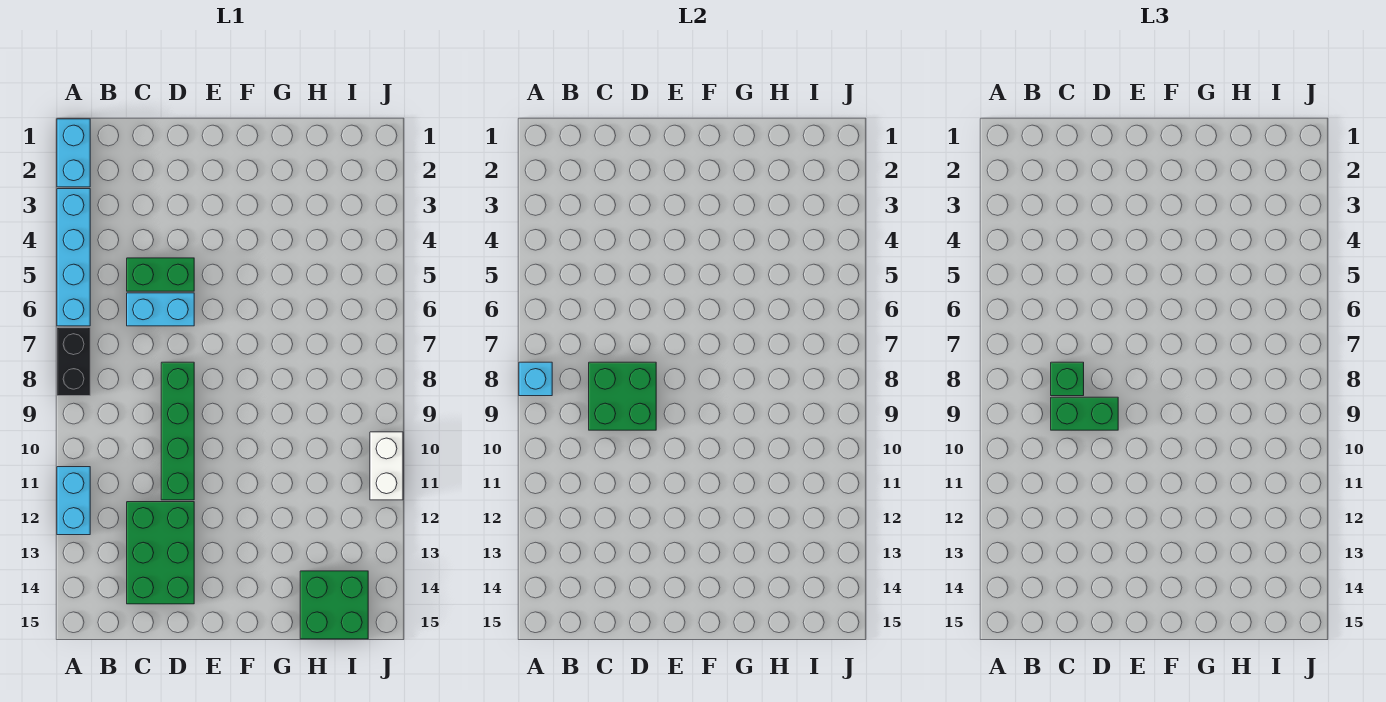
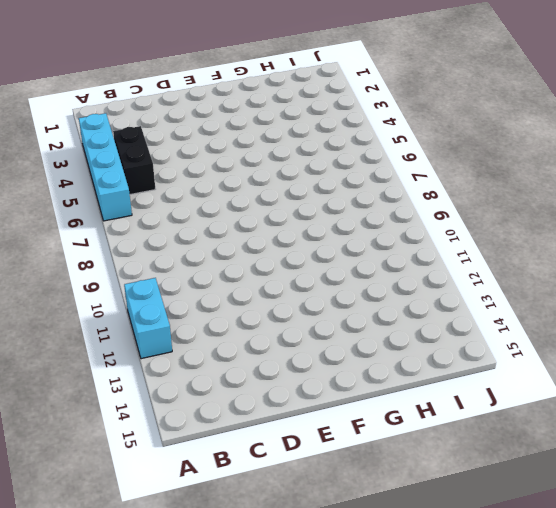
black brick B4:B5 level 1 -> black brick A7:A8 level 1
none -> cyan brick A1:A2 level 1
none -> green brick C5:D5 level 1
none -> cyan brick C6:D6 level 1

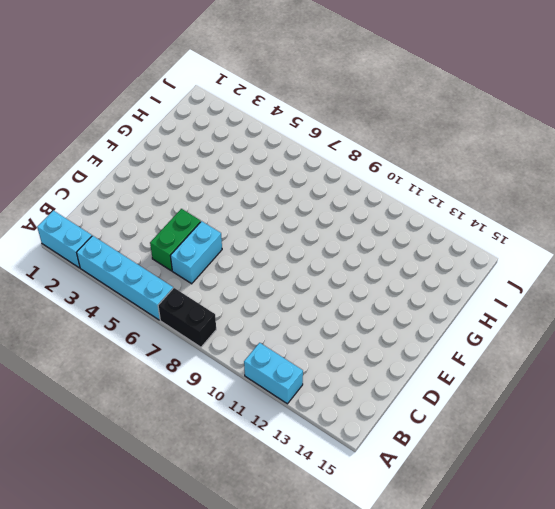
none -> green brick C12:D14 level 1
none -> green brick D8:D11 level 1
none -> green brick H14:I15 level 1

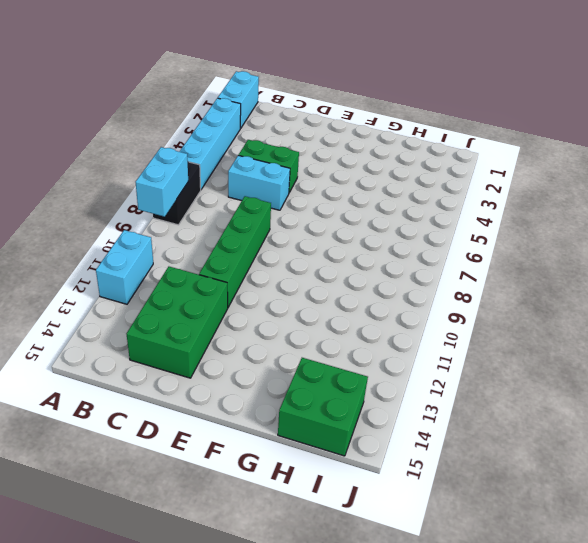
cyan brick A8:A9 level 2 -> cyan brick A8 level 2
none -> white brick J10:J11 level 1
none -> green brick C8:D9 level 2
none -> green brick C8 level 3

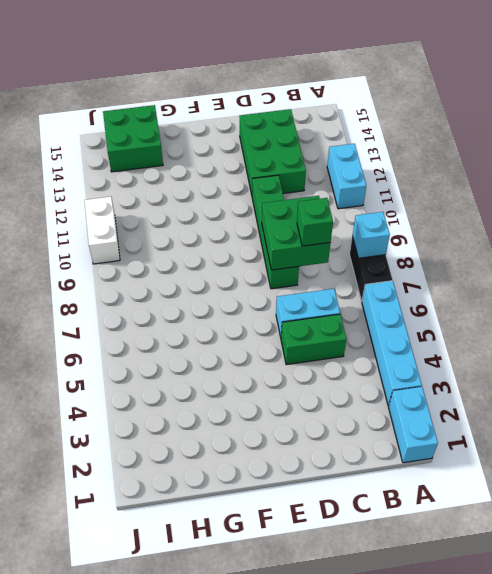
none -> green brick C9:D9 level 3

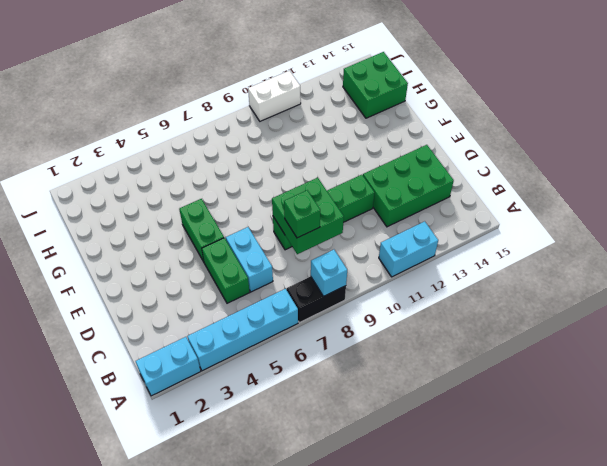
green brick E5:F5 level 1 -> green brick C9:D9 level 3

